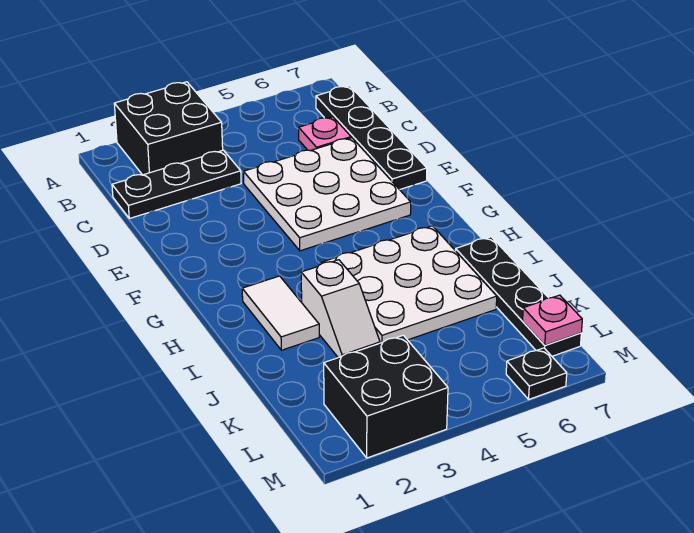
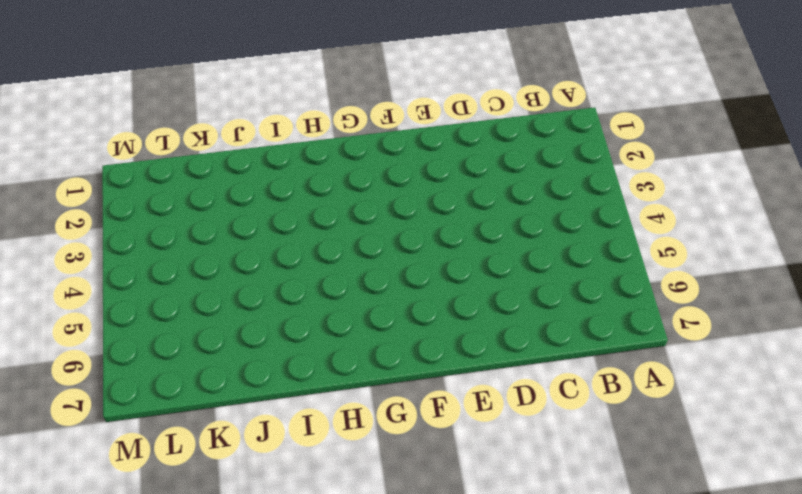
none -> black brick A2:B3 level 1
none -> black plate B7:E7 level 1
none -> black plate C1:C3 level 1

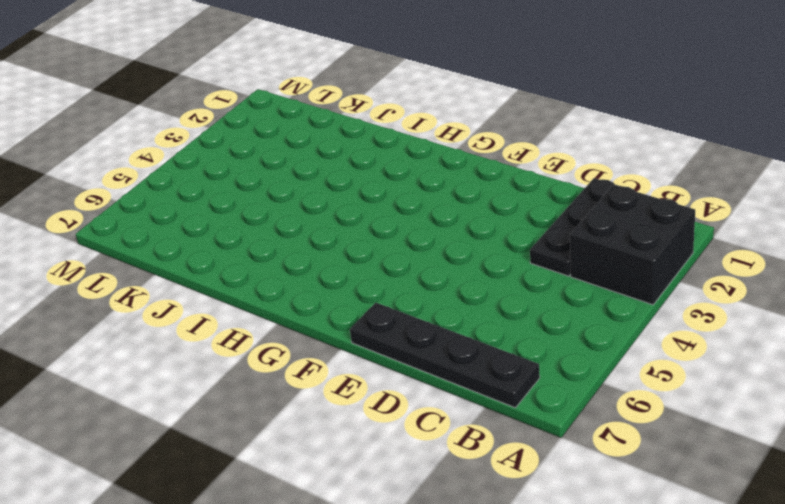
none -> pink plate C6 level 1
none -> white plate D4:F6 level 1
none -> white tile H2:I2 level 1

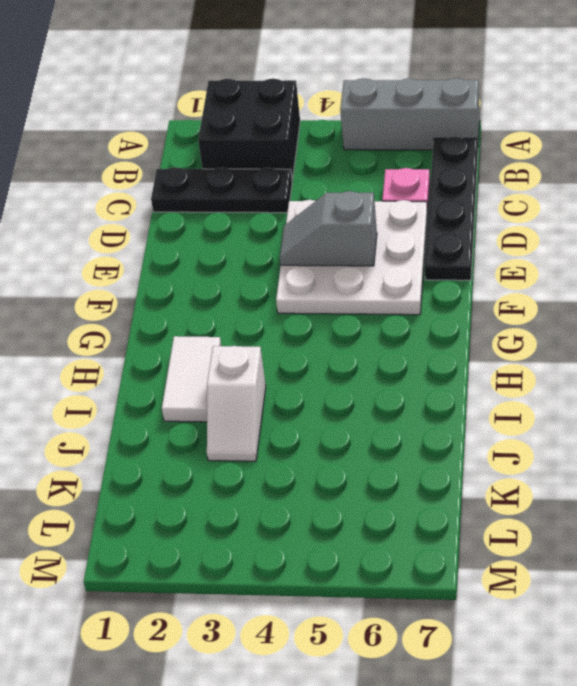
grey brick A5:A7 level 1 -> none
grey slope E4:E5 level 2 top 5 -> none
none -> white plate H4:J6 level 1
none -> black plate I7:L7 level 1
none -> black brick L2:M3 level 1

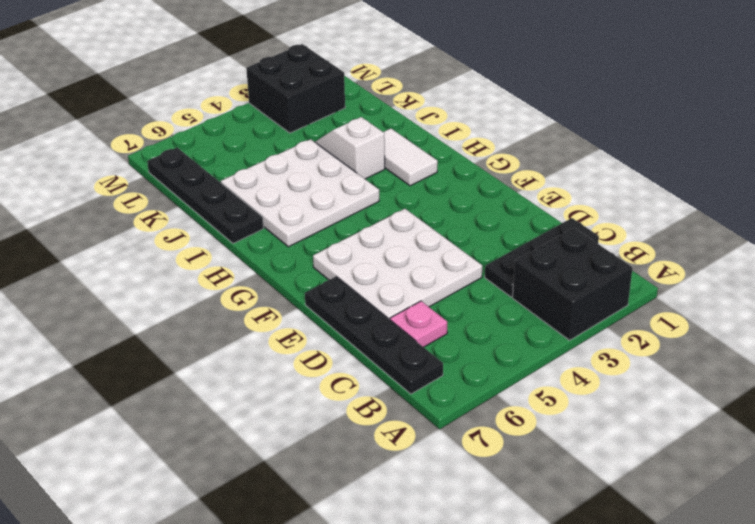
none -> black plate M6 level 1
none -> pink plate L7 level 2

